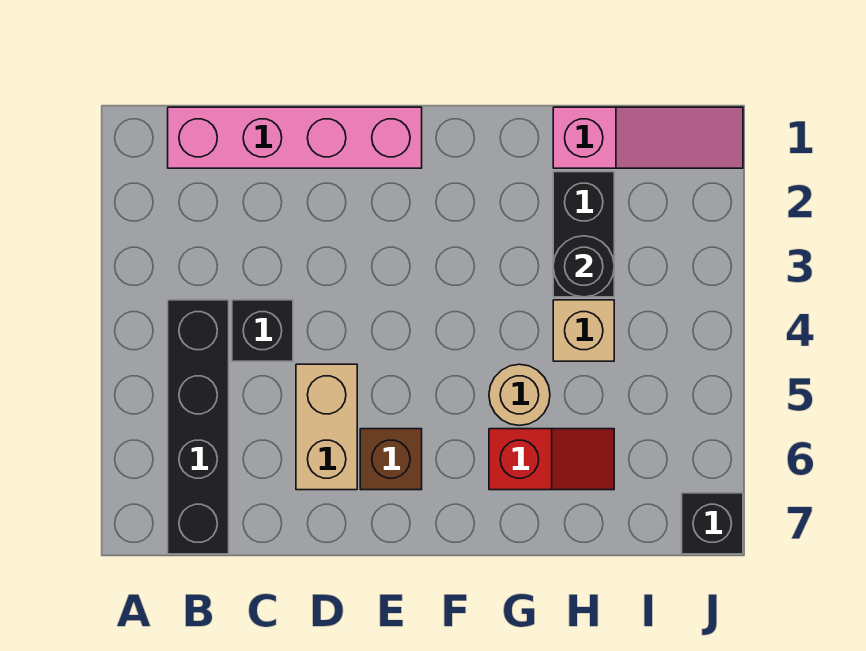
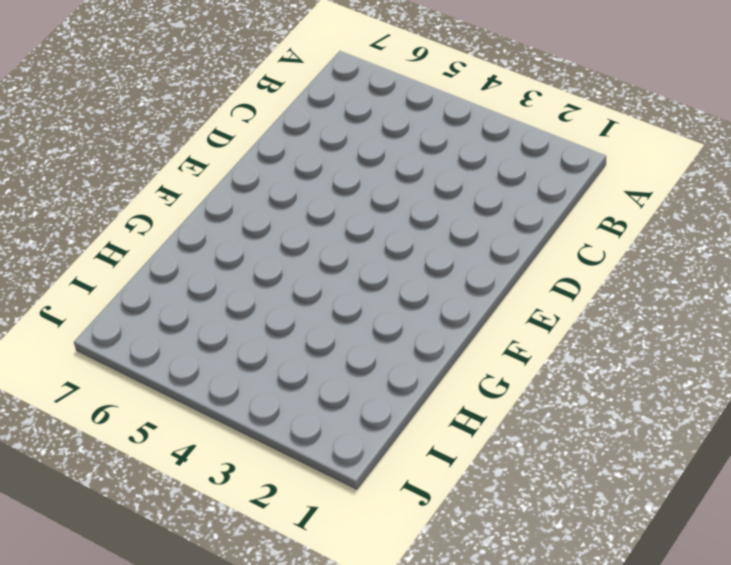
none -> pink brick B1:E1 level 1
none -> black brick B4:B7 level 1
none -> black brick C4 level 1

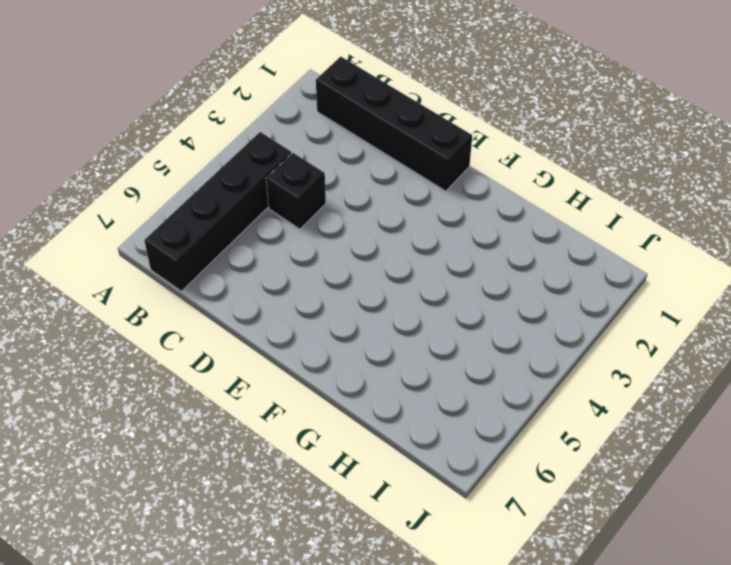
black brick B1:E1 level 1 -> pink brick B1:E1 level 1
none -> tan brick D5:D6 level 1
none -> brown brick E6 level 1
none -> tan round brick G5 level 1

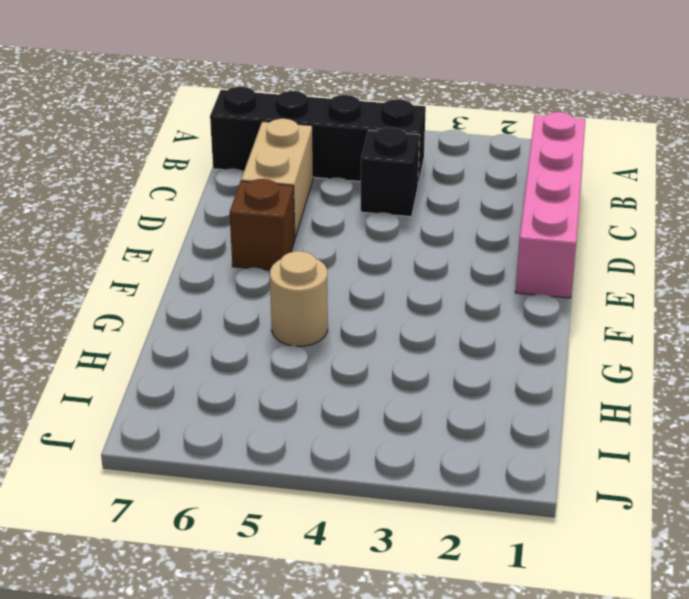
tan brick C6:D6 level 1 -> tan brick D5:D6 level 1
none -> red slope G6:H6 level 1 top G
none -> pink slope H1:J1 level 1 top H
none -> black brick H2:H3 level 1

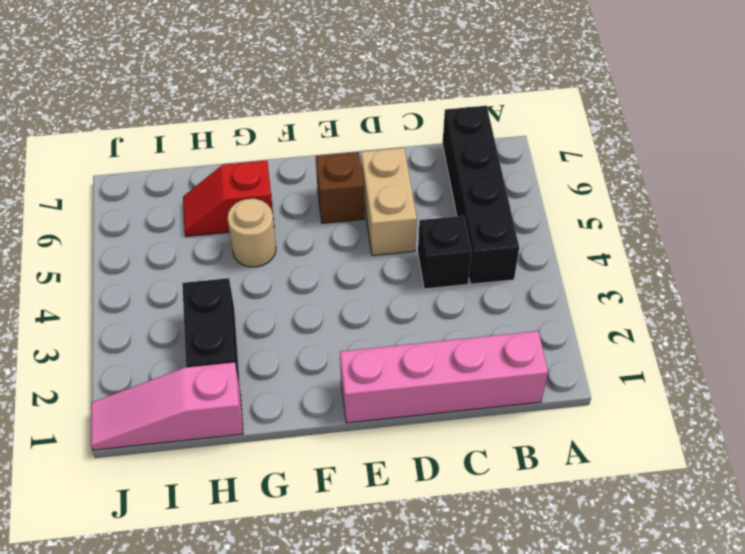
none -> tan brick H4 level 1
none -> black brick J7 level 1
none -> black round brick H3 level 2

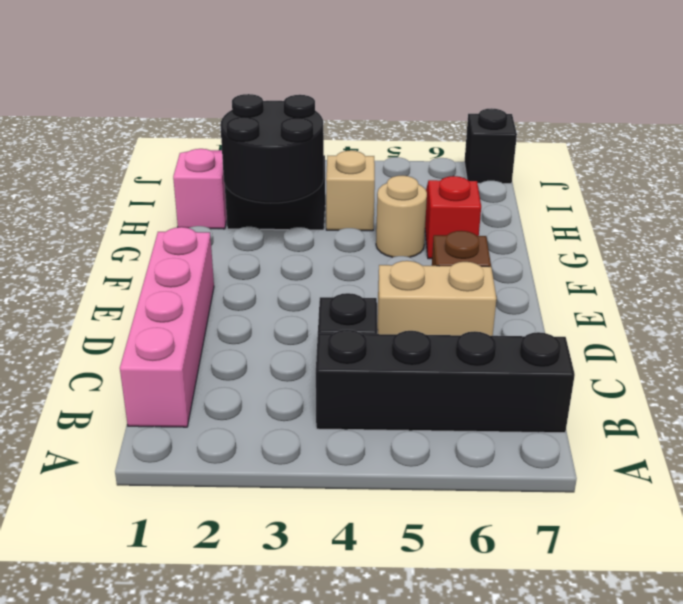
black round brick G2:H3 level 2 -> black round brick H3 level 2

